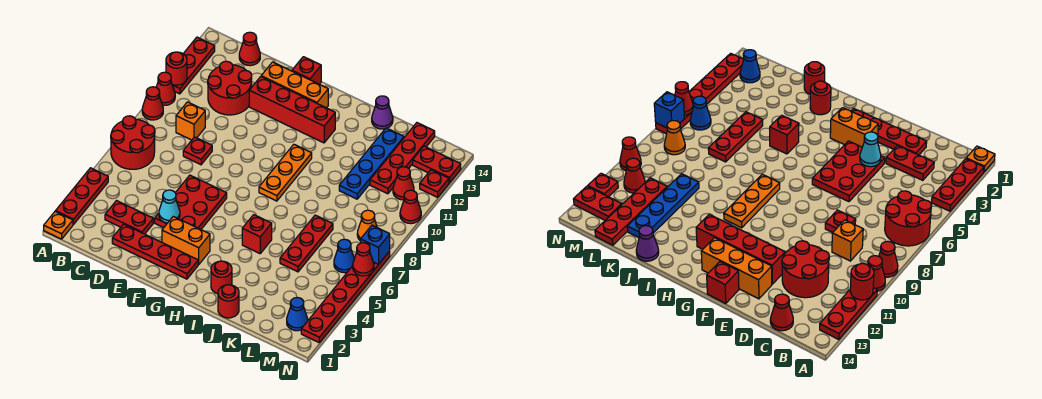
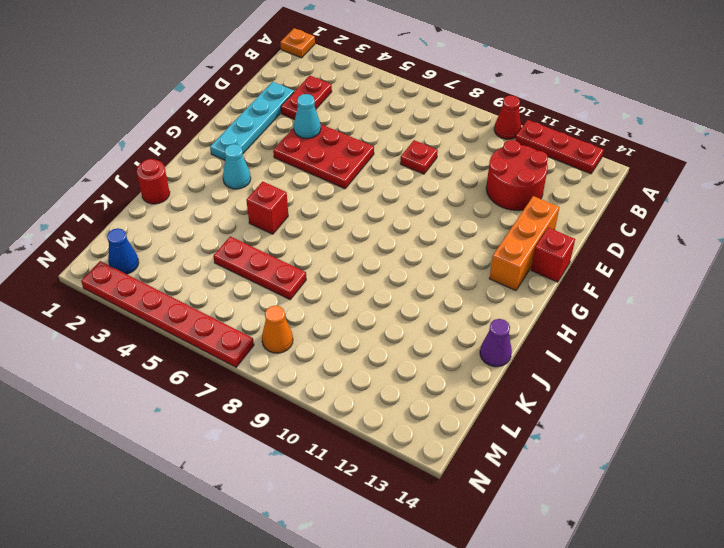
cyan plate D2:G2 level 1 -> red plate D2:G2 level 1
cyan cone H3 level 1 -> none
none -> red plate A2:A4 level 1
none -> red round brick A6:B7 level 1
none -> red cone A9 level 1
none -> orange brick C9 level 1

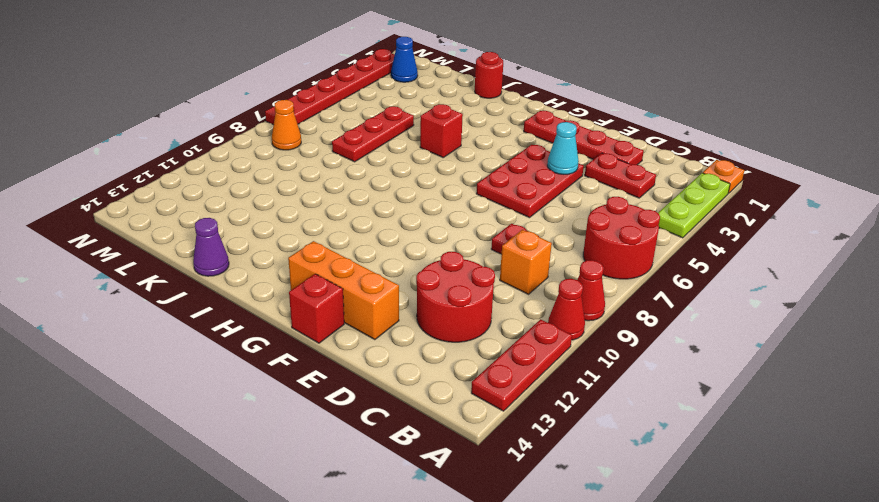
lime plate A2:A4 level 1 -> red plate A2:A4 level 1
none -> red cone C14 level 1
none -> red brick E12:H12 level 1
none -> orange brick F3:G3 level 1
none -> orange plate H8:H10 level 1

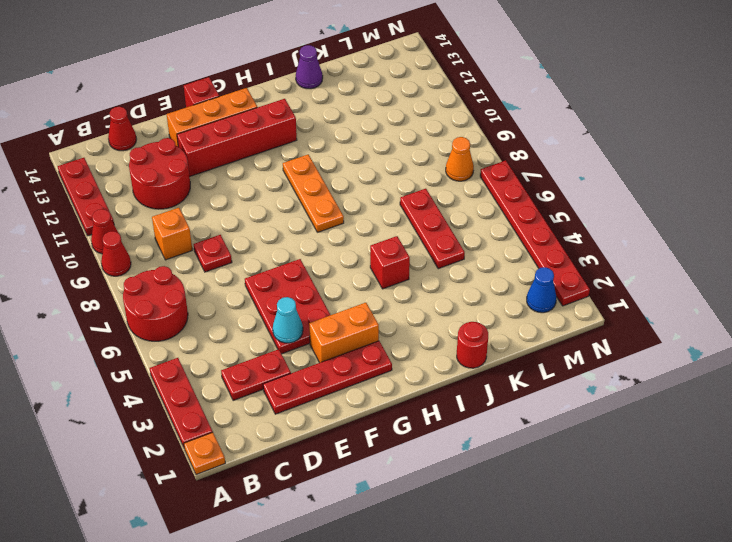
none -> red round brick I2 level 1
none -> blue plate K10:K13 level 1
none -> red plate L11:L14 level 1
none -> blue cone M6 level 1

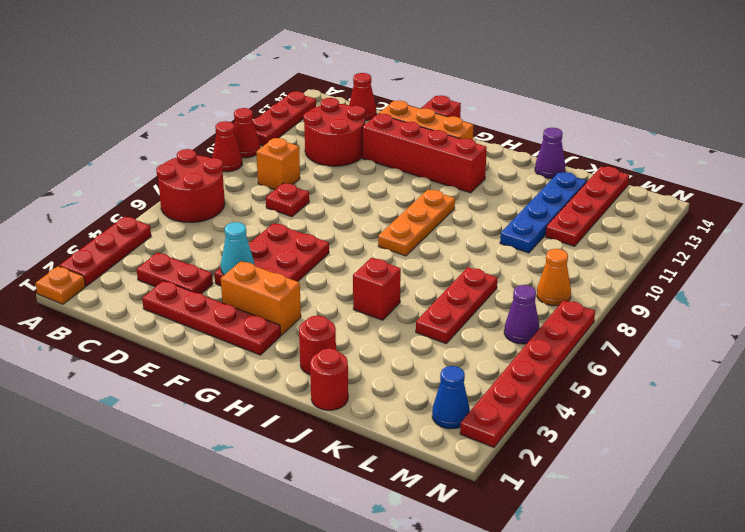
purple cone M6 level 1 -> blue cone M6 level 1
none -> red cone M11 level 1
none -> red plate M13:N13 level 1
none -> red cone N10 level 1
none -> red plate N12 level 1

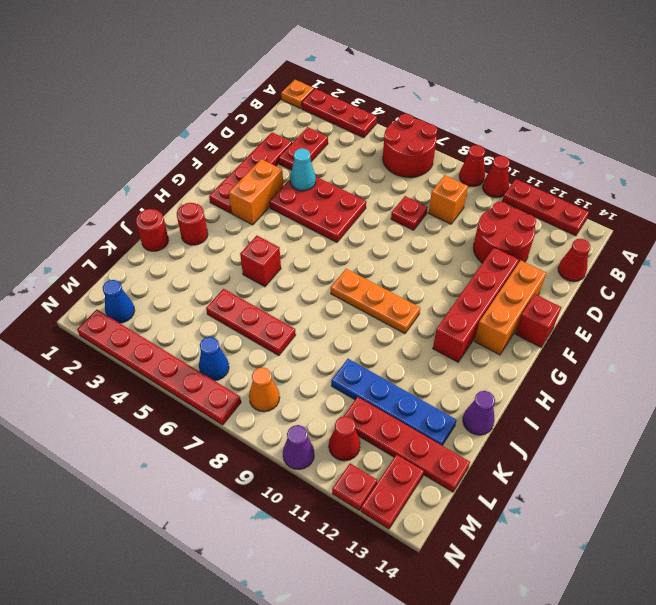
purple cone N10 level 1 -> red cone N10 level 1
none -> red round brick A11 level 2
none -> red cone N6 level 2
none -> blue brick N7 level 2

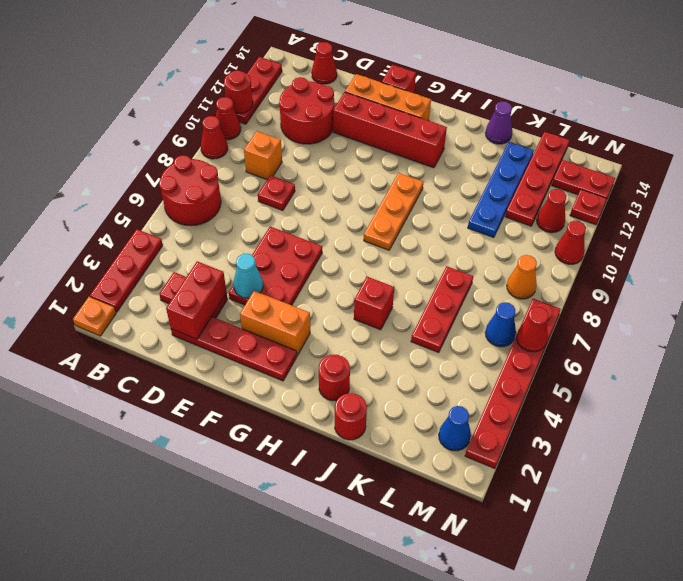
red brick D2:D3 level 2 -> none
none -> blue brick N7 level 2

